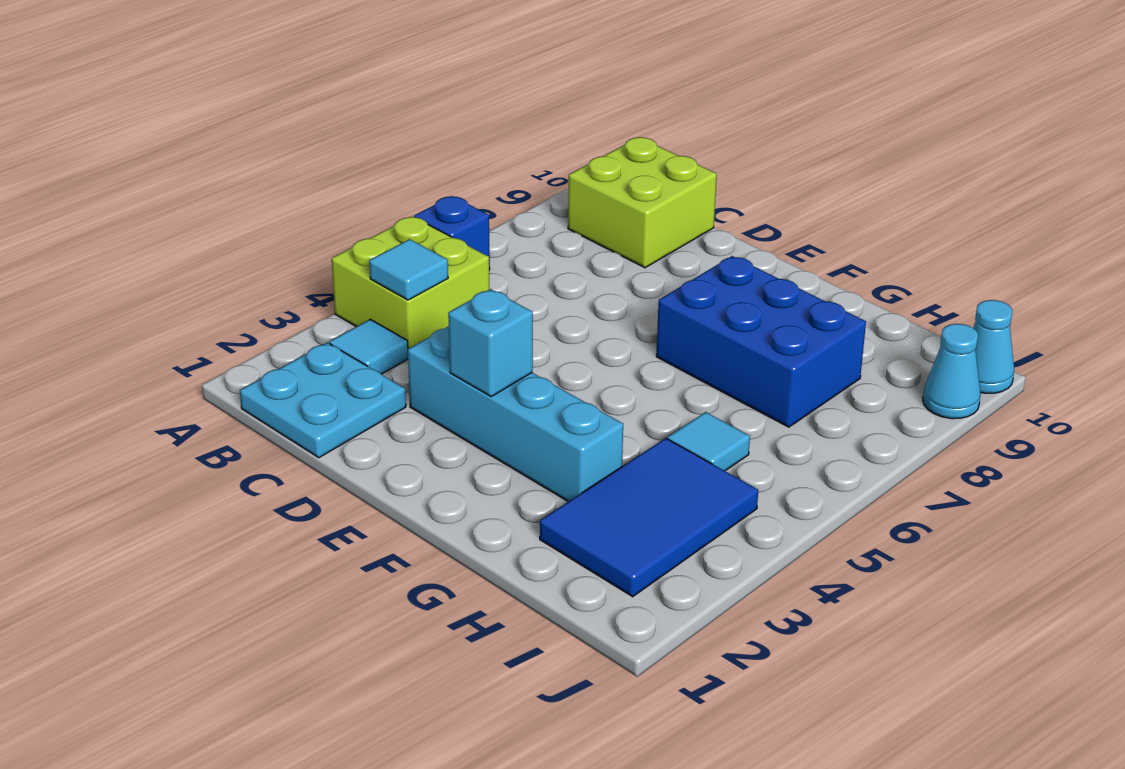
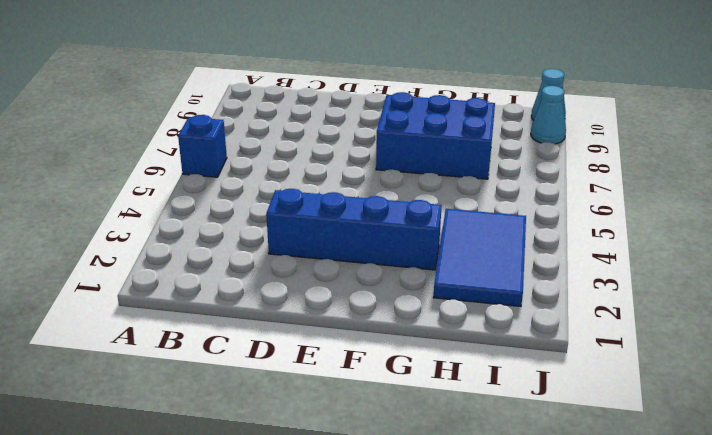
blue brick D3:G3 level 1 -> cyan brick D3:G3 level 1
none -> lime brick A4:B5 level 1
none -> cyan plate B1:C2 level 1
none -> cyan tile B3 level 1

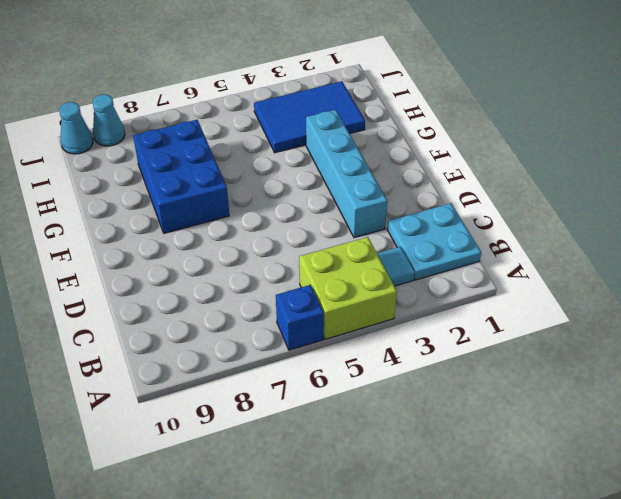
none -> lime brick B9:C10 level 1
none -> cyan tile H5 level 1
none -> cyan tile B4 level 2

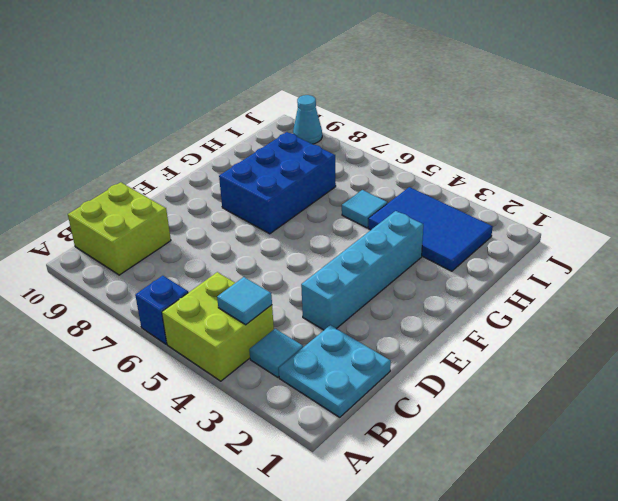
none -> cyan cone J10 level 1
none -> cyan brick E3 level 2

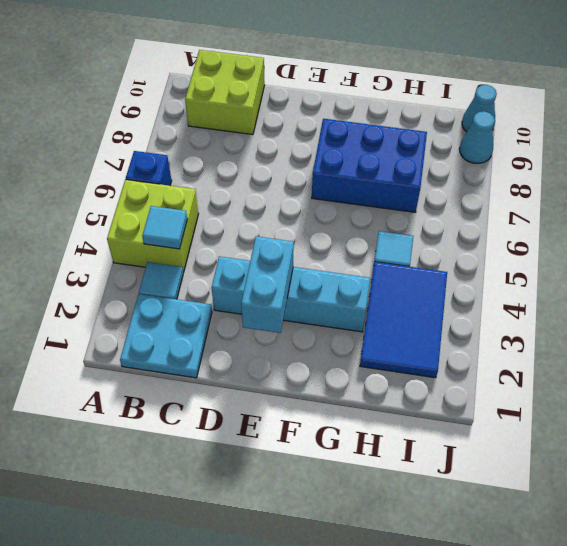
cyan brick E2:E3 level 2 -> cyan brick E3 level 2

